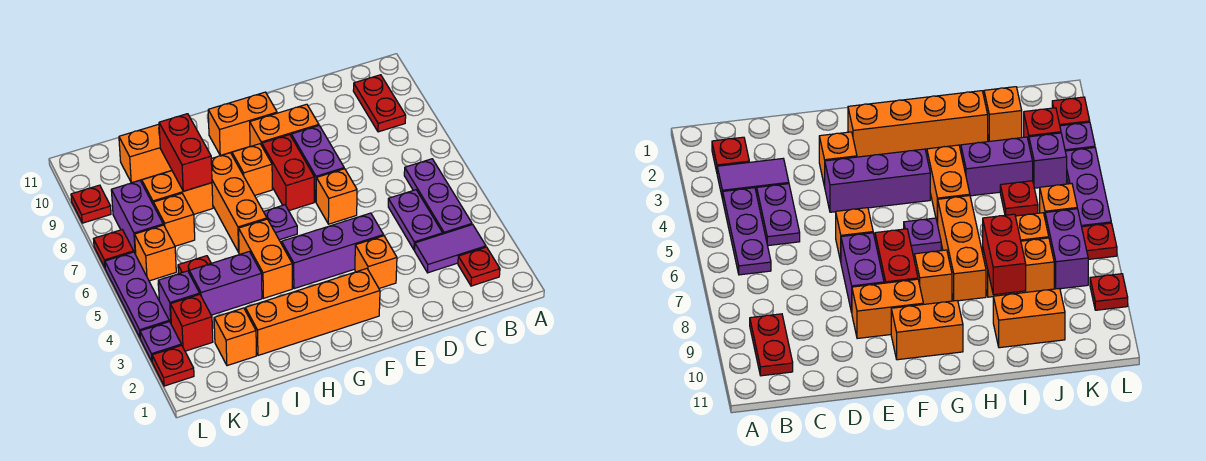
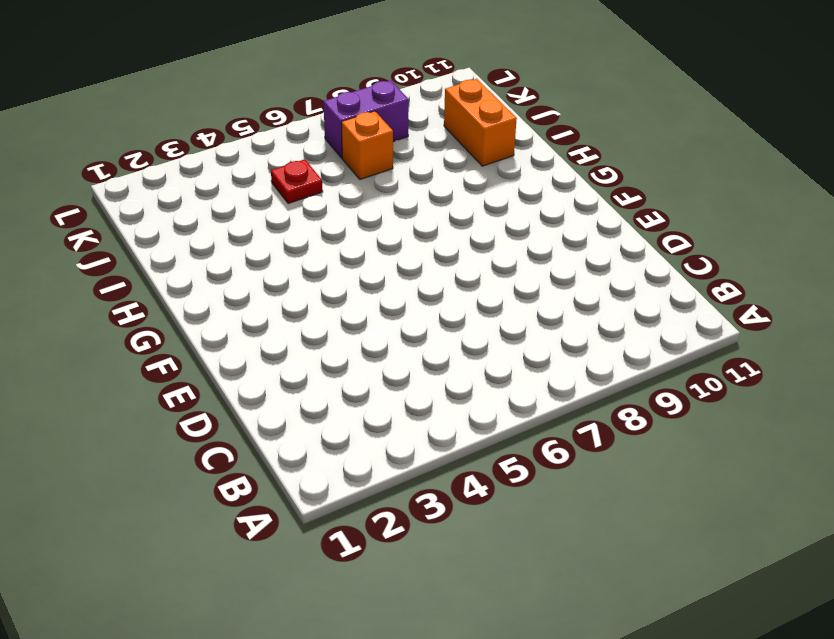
none -> red plate B2 level 1
none -> purple tile B3:C3 level 1
none -> purple plate B4:B6 level 1
none -> red plate B9:B10 level 1

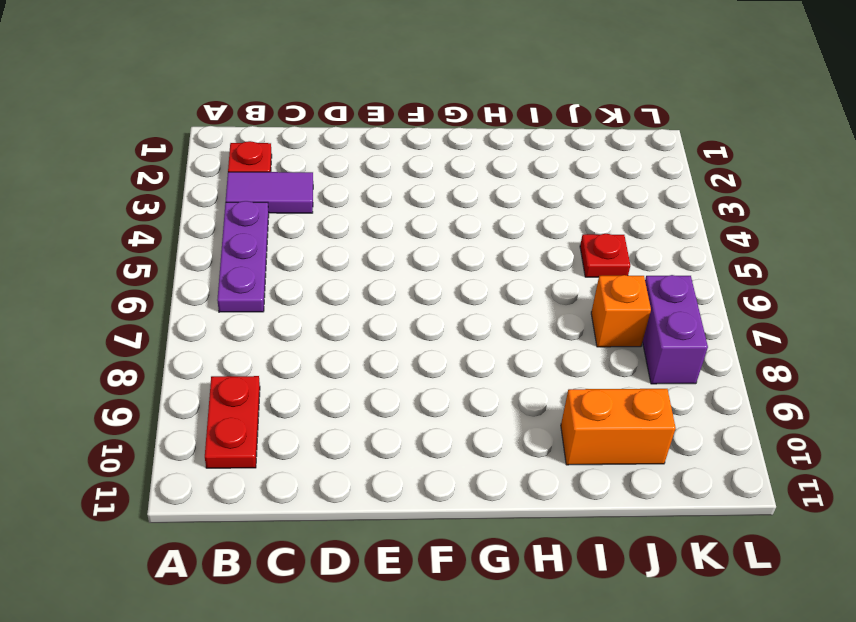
none -> purple plate C4:C5 level 1
none -> orange brick E3 level 1
none -> purple brick E4:G4 level 1
none -> orange brick E6 level 1

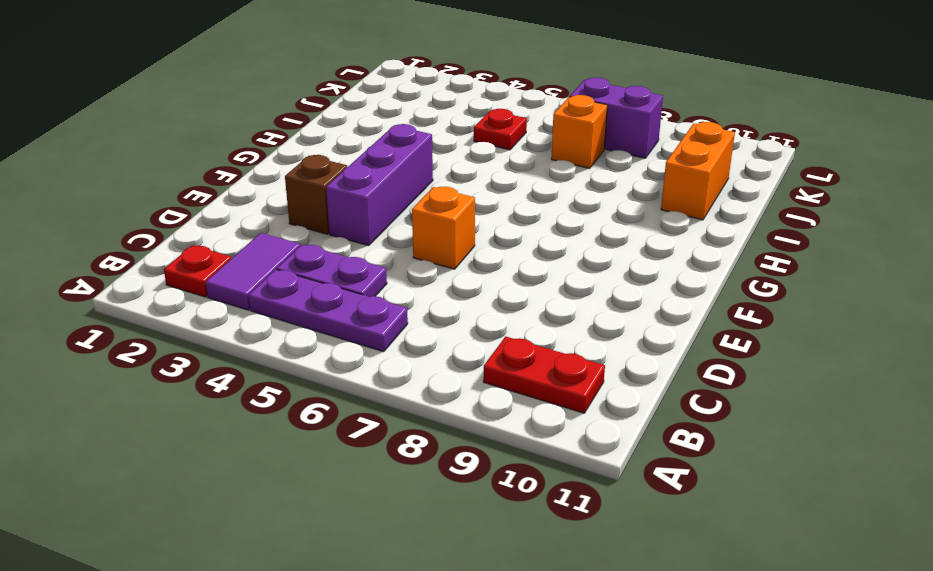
brown brick E3 level 1 -> orange brick E3 level 1
none -> purple brick E7:E8 level 1
none -> orange brick E9:F9 level 1
none -> orange brick F2:I2 level 1
none -> red brick F7:F8 level 1

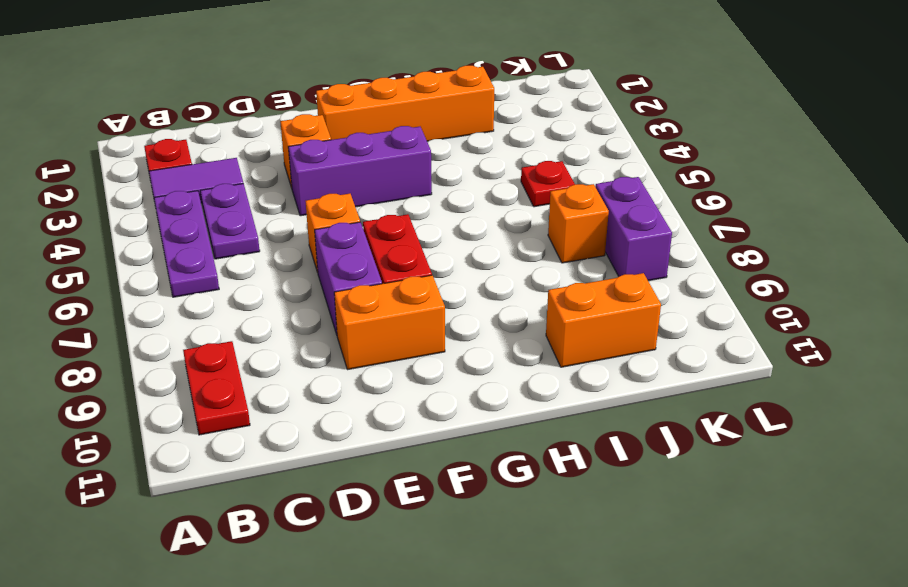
none -> orange brick F10:G10 level 1
none -> purple plate G6 level 1
none -> orange brick G8 level 1
none -> orange brick H4:H5 level 1

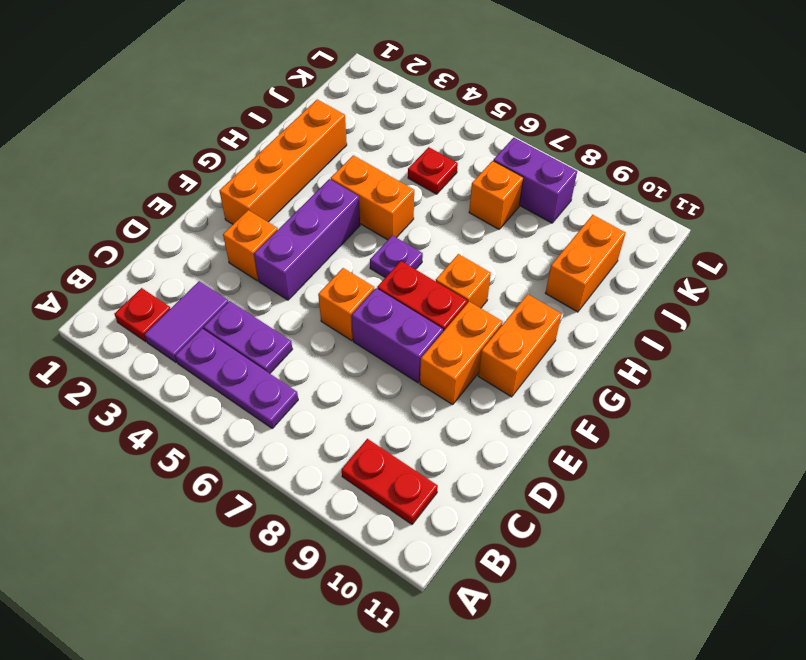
none -> orange brick H6:H8 level 1
none -> purple brick I4:J4 level 1
none -> orange brick I8:J8 level 1
none -> orange brick J2 level 1

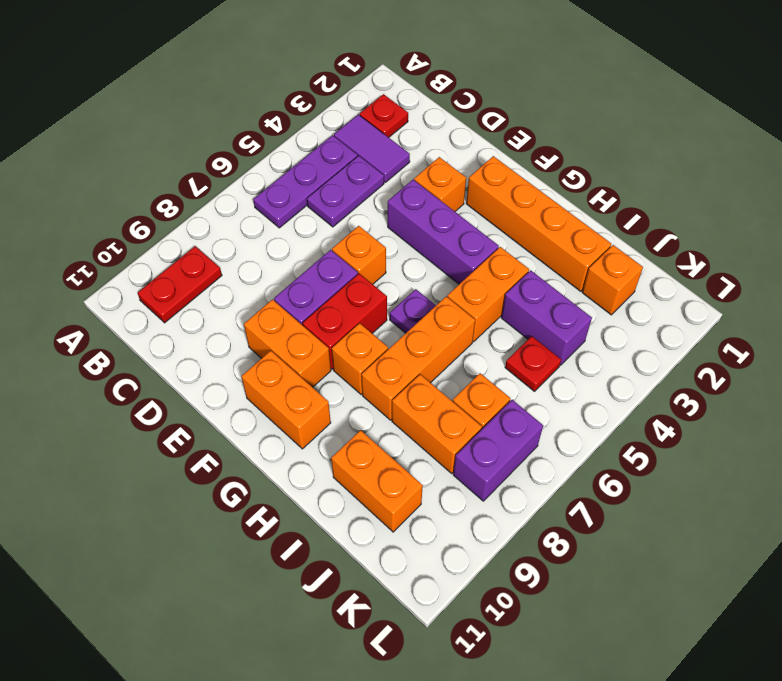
none -> red brick K3 level 1
none -> purple brick K4 level 1
none -> orange brick K6 level 1
none -> red plate L2 level 1

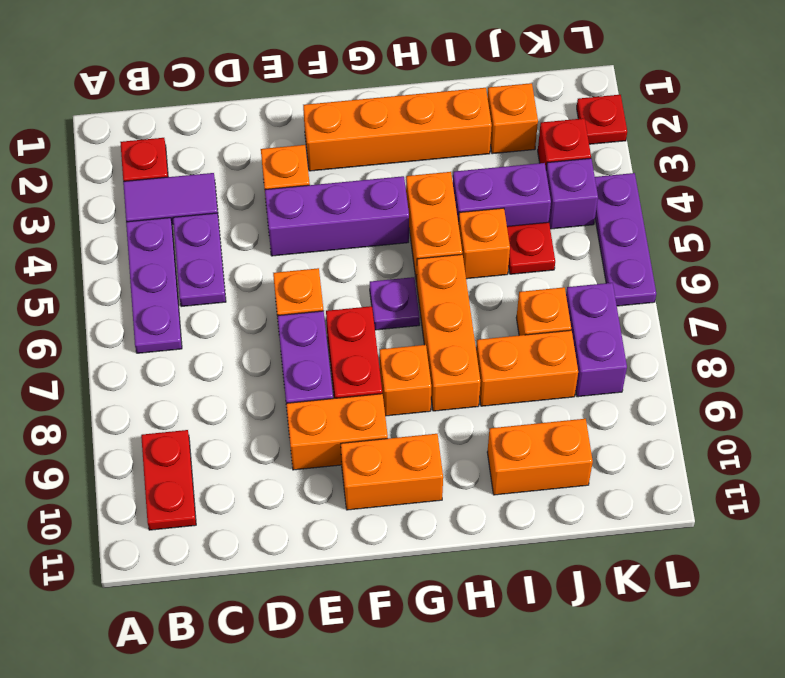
orange brick I5 level 1 -> orange brick K6 level 1
none -> purple plate L3 level 1
none -> red plate L7 level 1
none -> red plate L9 level 1
none -> red brick I8:I9 level 2

